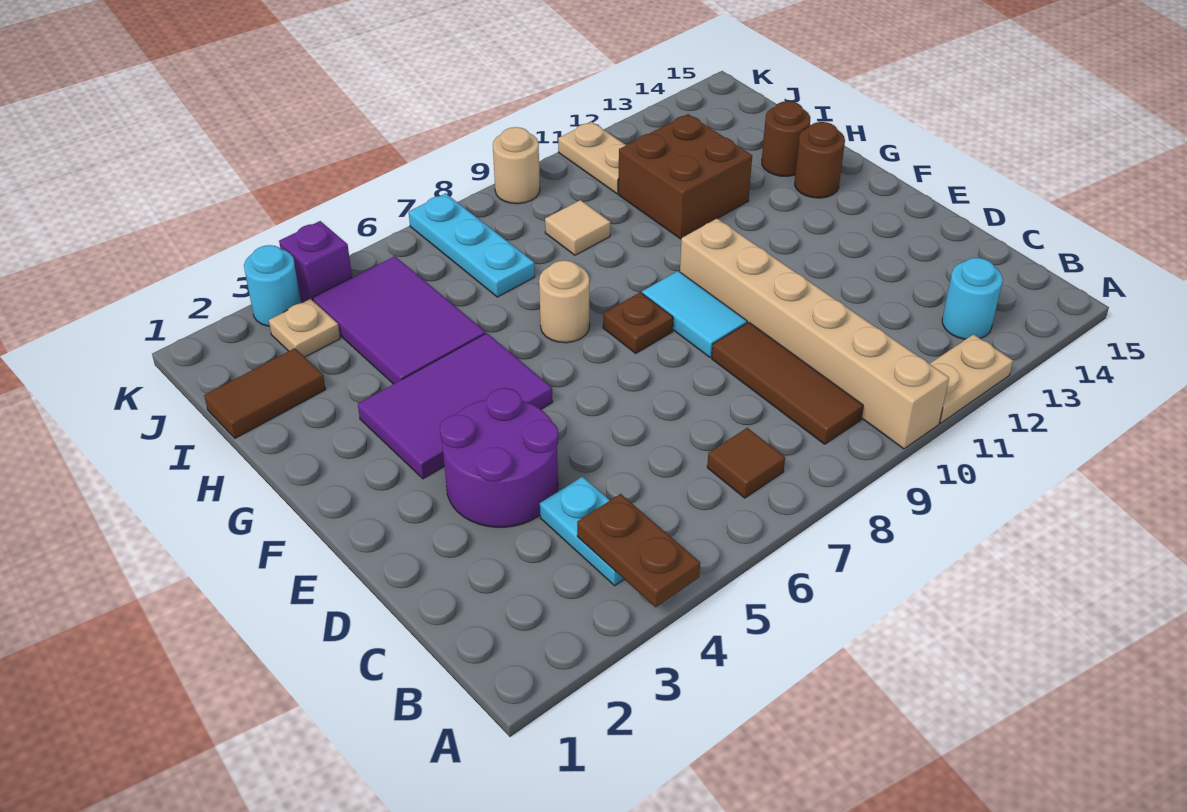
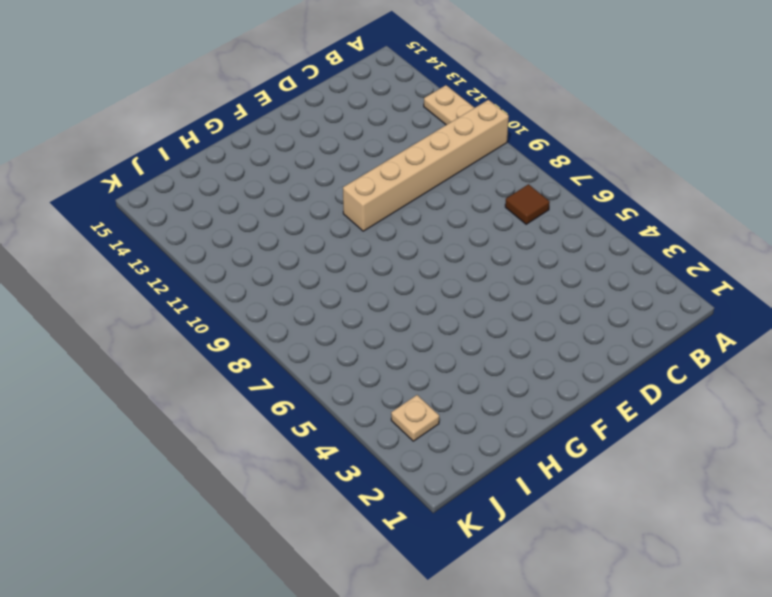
none -> cyan plate B4:C4 level 1
none -> brown tile B9:D9 level 1
none -> cyan round brick B13 level 1

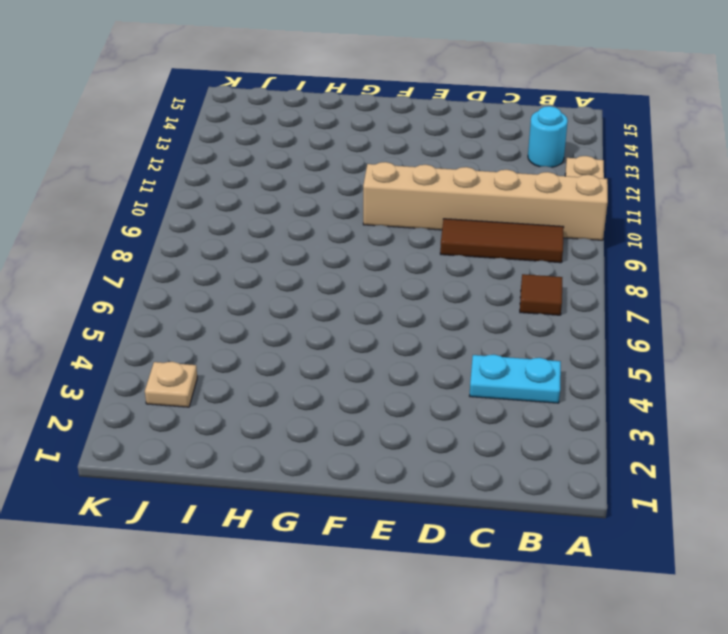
none -> purple round brick D3:E4 level 1
none -> cyan tile E9:F9 level 1
none -> purple tile F3:G5 level 1

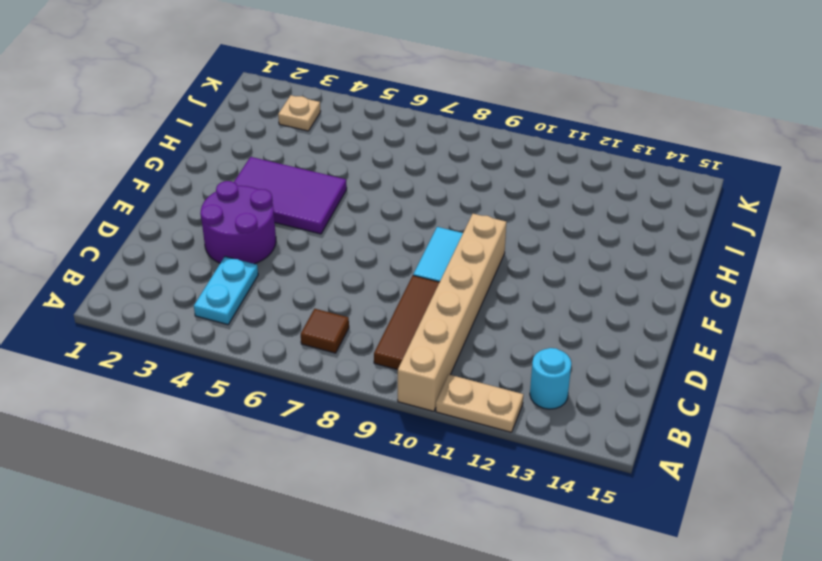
none -> brown plate F8 level 1
none -> tan round brick G7 level 1
none -> brown round brick G14 level 1

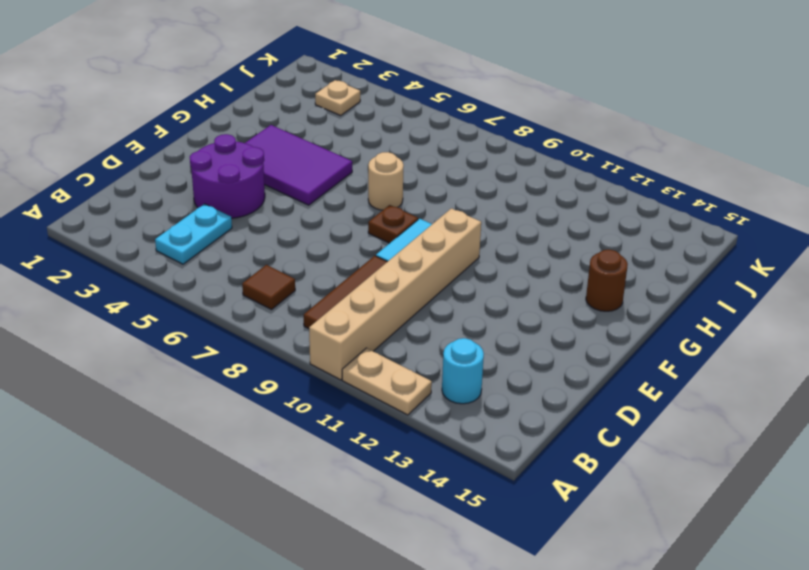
none -> purple tile H4:J5 level 1
none -> brown brick H11:I12 level 1
none -> brown round brick H14 level 1

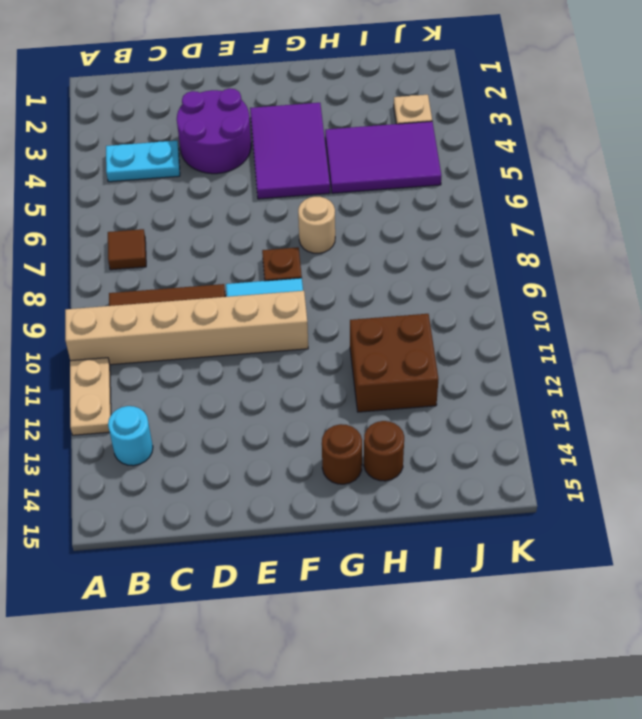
none -> brown tile I1:I2 level 1
none -> cyan plate I7:K7 level 1
none -> tan tile I9 level 1

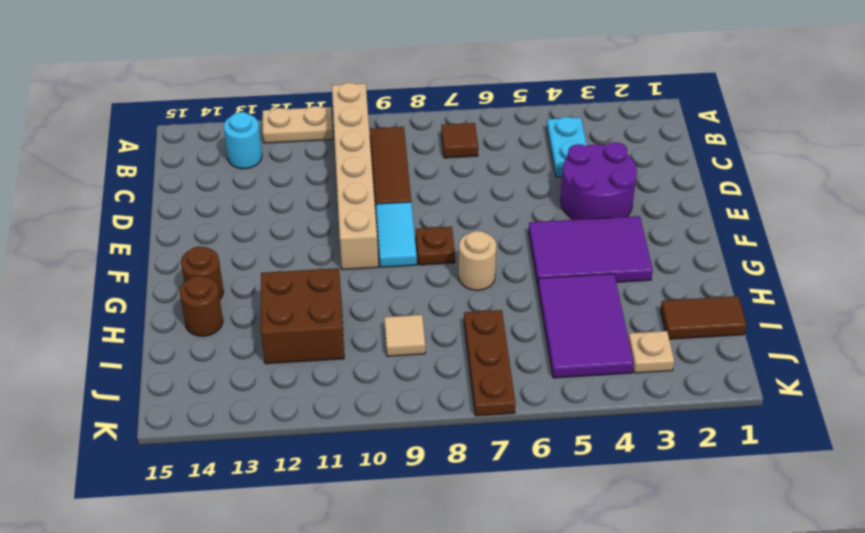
brown plate I7:K7 level 1 -> cyan plate I7:K7 level 1
none -> tan plate J11:K11 level 1
none -> cyan round brick K3 level 1
none -> purple brick K4 level 1

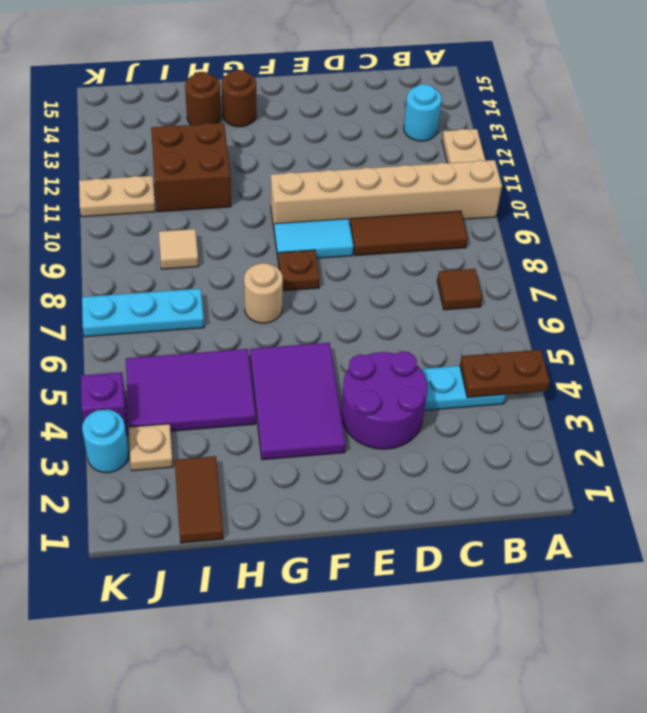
none -> tan round brick K9 level 1

